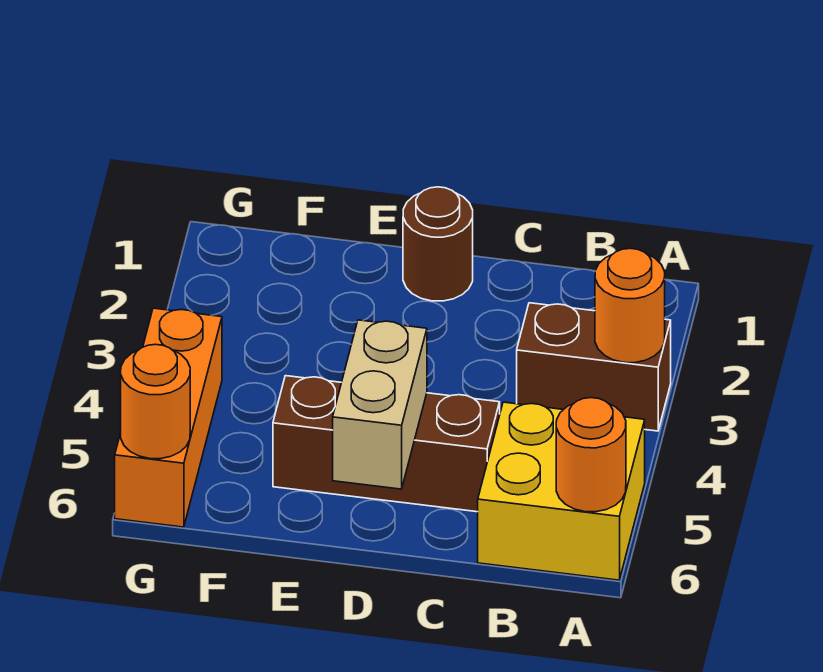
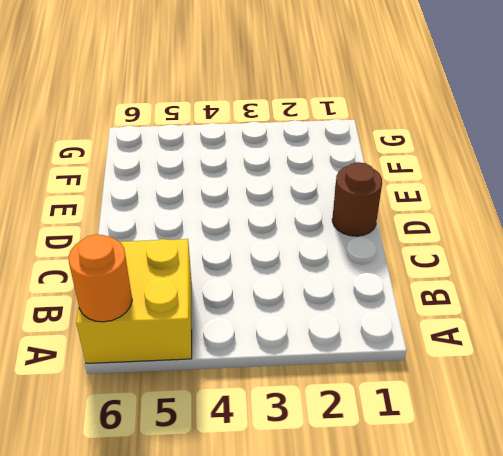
none -> brown brick A3:B3 level 1
none -> brown brick C5:E5 level 1

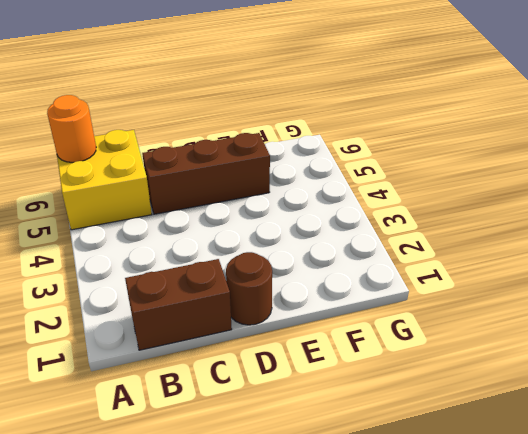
brown brick B1:C1 level 1 -> brown brick A3:B3 level 1
none -> orange brick G4:G6 level 1
none -> orange round brick A3 level 2

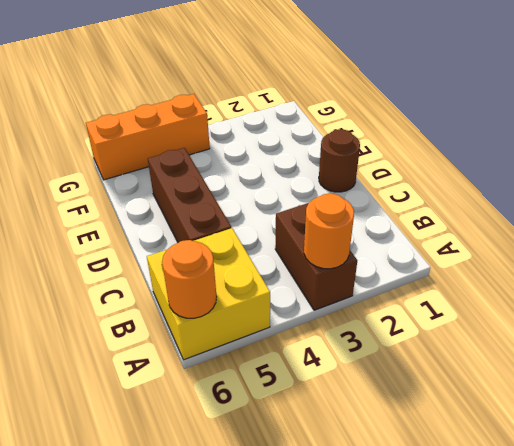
none -> tan brick D5:D6 level 2
none -> orange round brick G6 level 2

